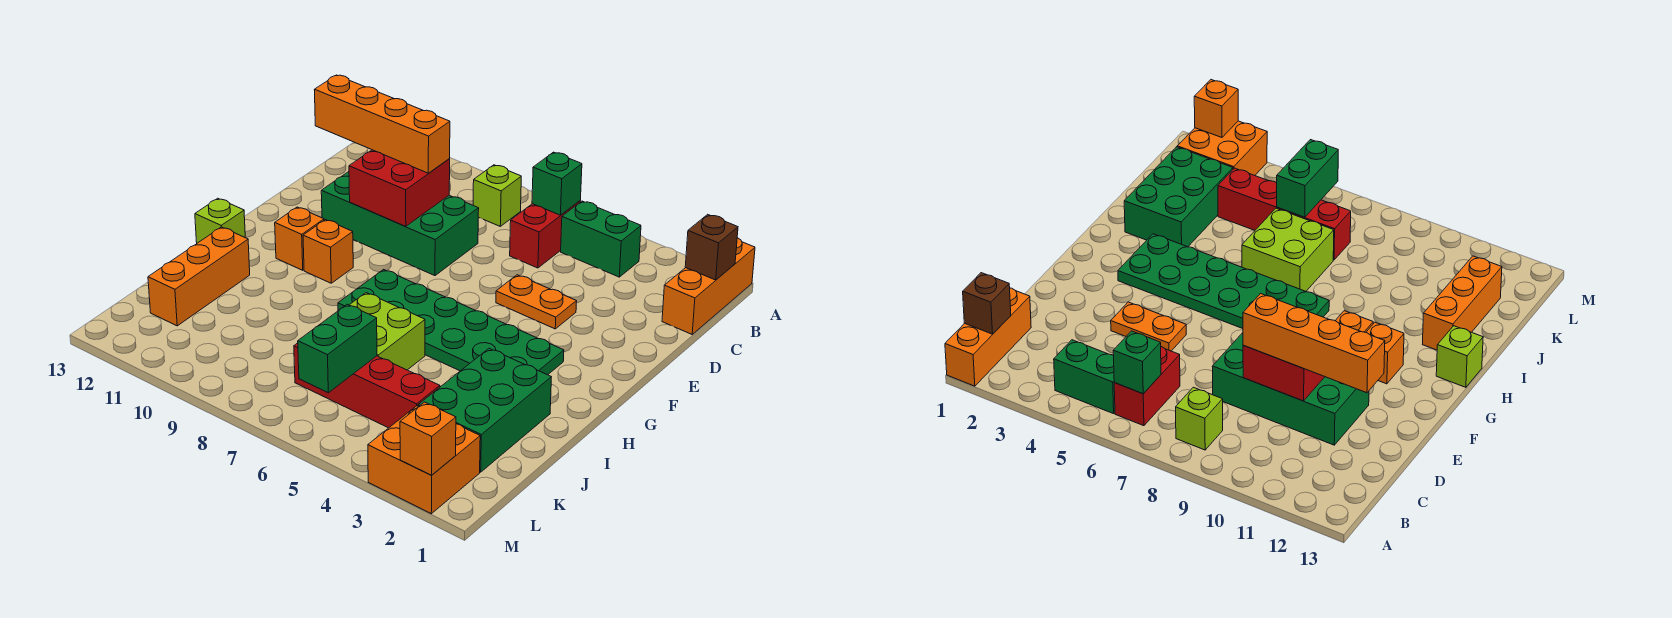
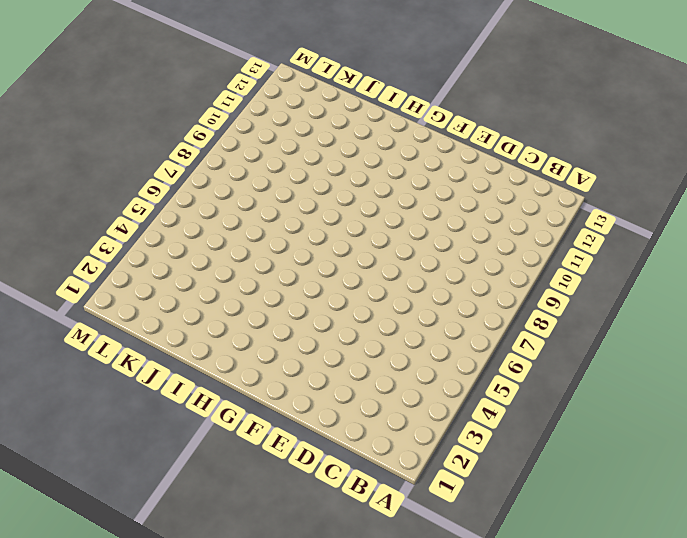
none -> orange brick A1:C1 level 1
none -> green brick B4:B5 level 1
none -> red brick B6:C6 level 1

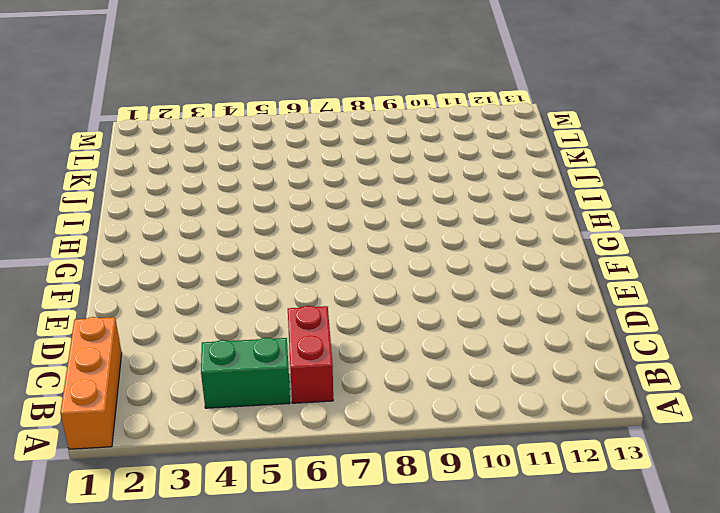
none -> lime brick B8 level 1
none -> green brick D8:E11 level 1
none -> orange plate E4:E5 level 1

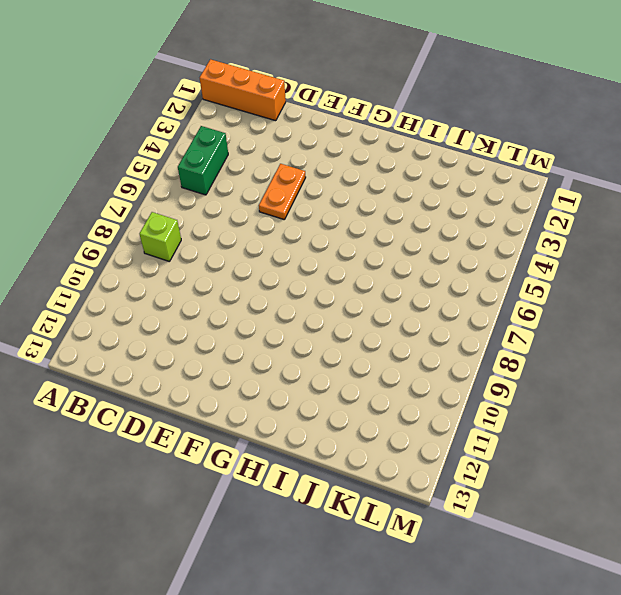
none -> red brick B6:C6 level 1
none -> green brick D8:E11 level 1
none -> green plate G3:H8 level 1

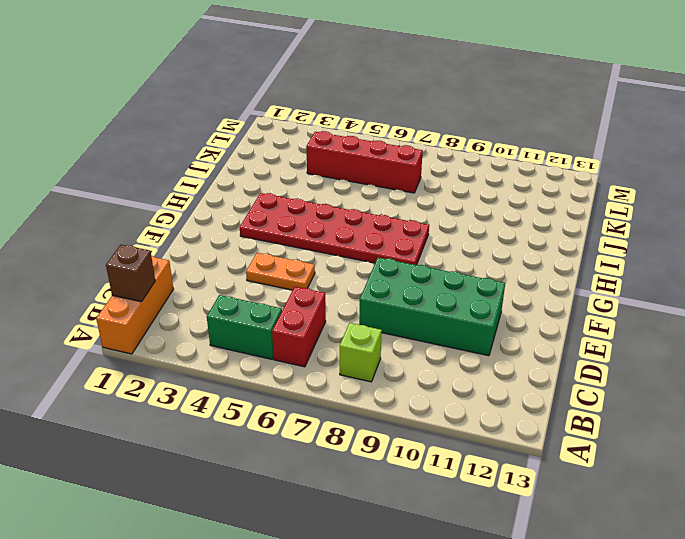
red plate G3:H8 level 1 -> green plate G3:H8 level 1
none -> orange brick G10 level 1
none -> orange brick G11 level 1
none -> lime brick H13 level 1

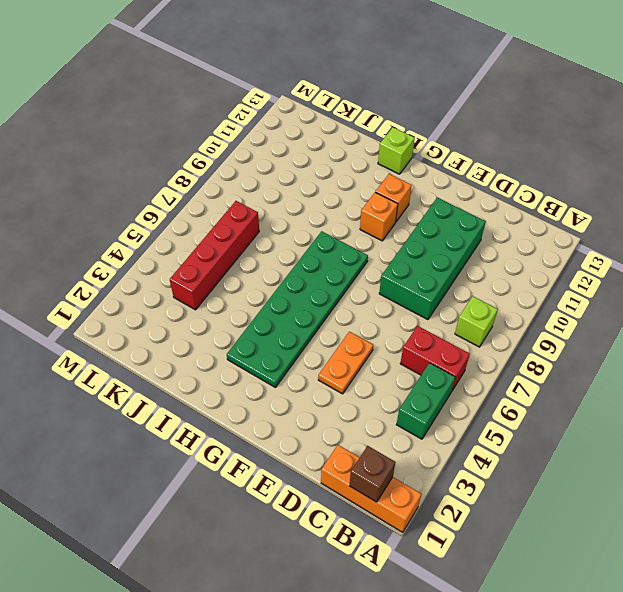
none -> green brick I2:K3 level 1
none -> lime brick I6:J7 level 1
none -> orange brick I12:K12 level 1

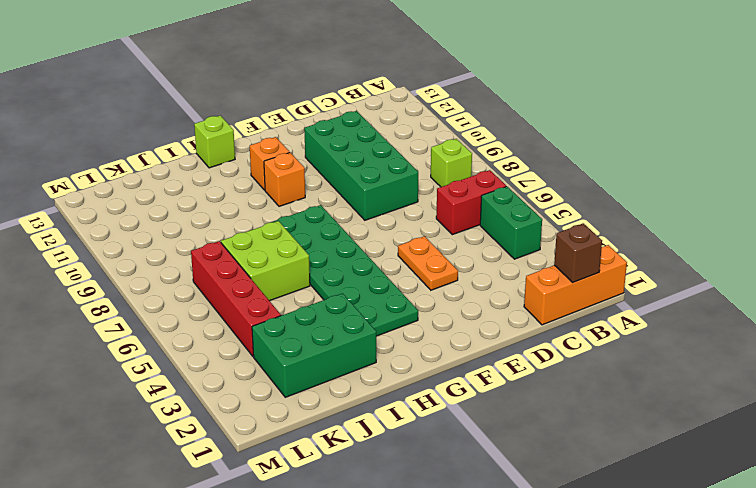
none -> orange brick I12:K12 level 1
none -> orange brick L2:M3 level 1
none -> green brick B6 level 2

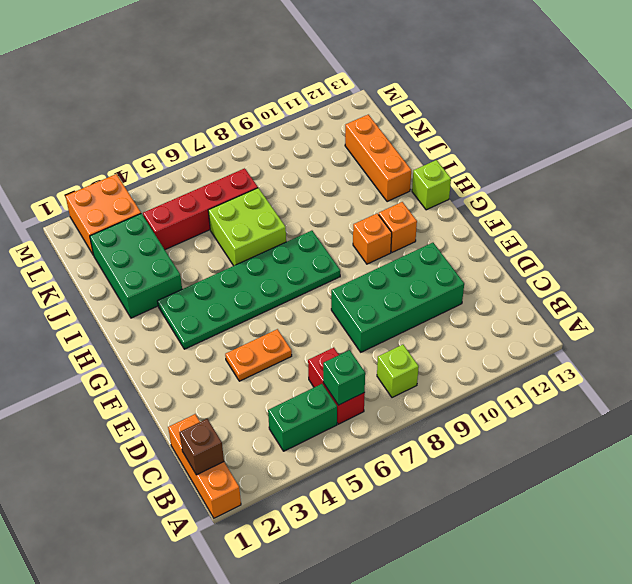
none -> red brick D9:E10 level 2
none -> green brick K6:L6 level 2
none -> orange brick M2 level 2

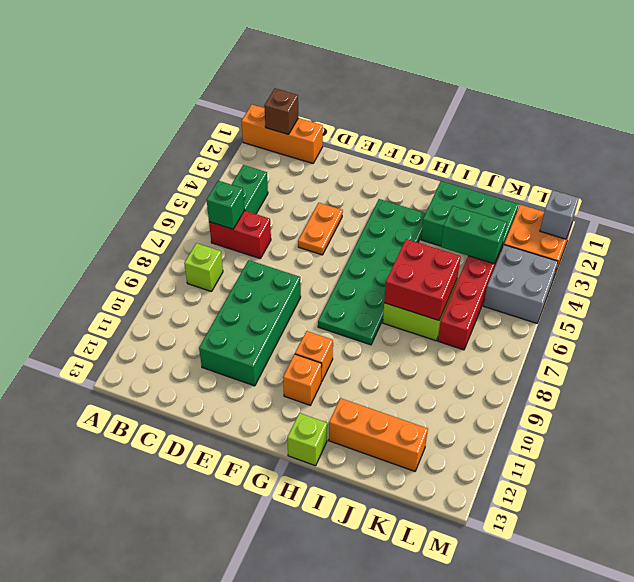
red brick I6:J7 level 2 -> red brick D9:E10 level 2
green brick J4:K4 level 2 -> green brick K6:L6 level 2
grey brick L4:M5 level 1 -> none
grey brick M2 level 2 -> orange brick M2 level 2
none -> orange brick D9:D12 level 3

